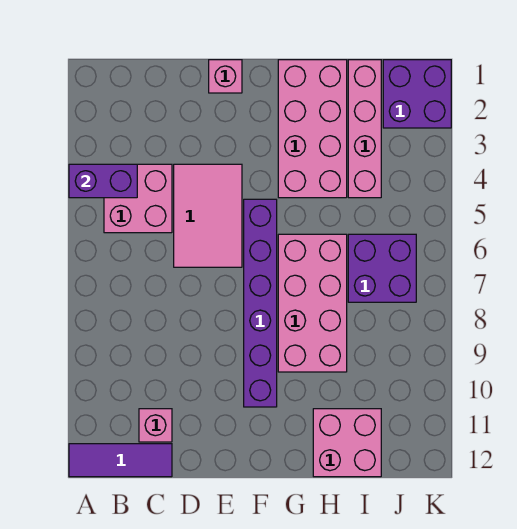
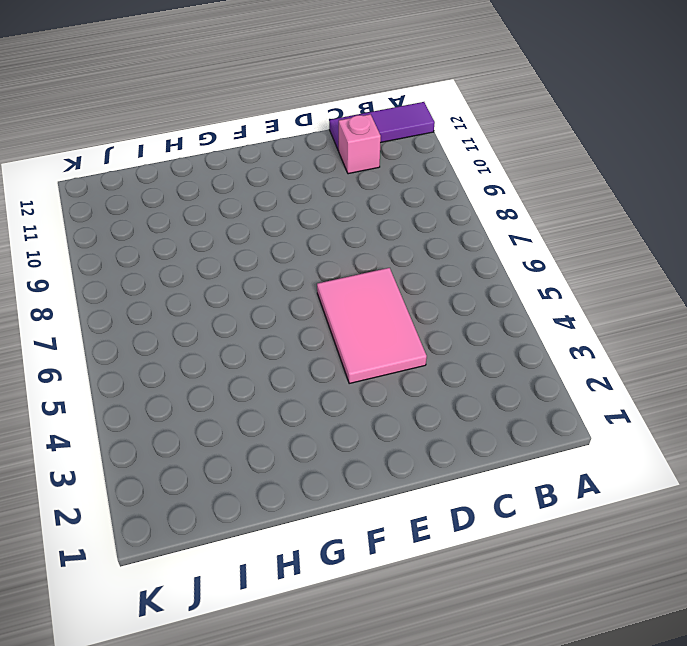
none -> pink brick B4:C5 level 1
none -> pink brick E1 level 1
none -> purple brick F5:F10 level 1

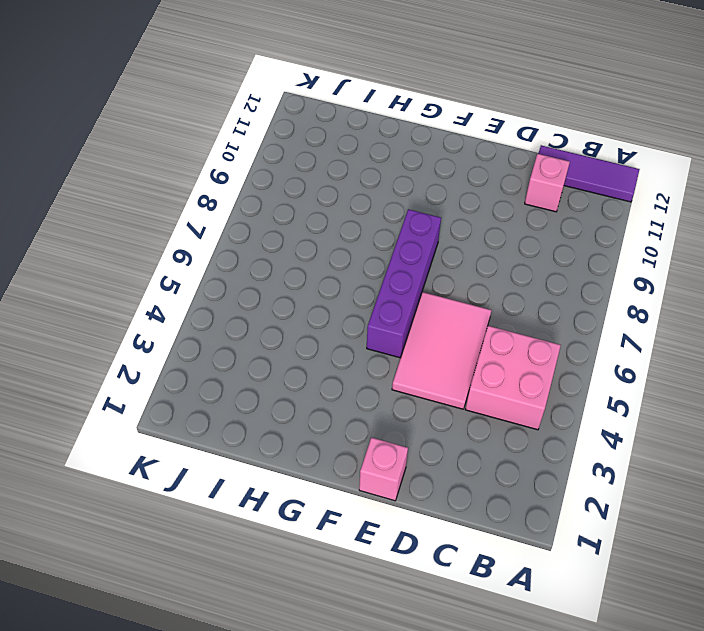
purple brick F5:F8 level 1 -> purple brick F5:F10 level 1
none -> pink brick G1:H4 level 1
none -> pink brick G6:H9 level 1
none -> pink brick H11:I12 level 1

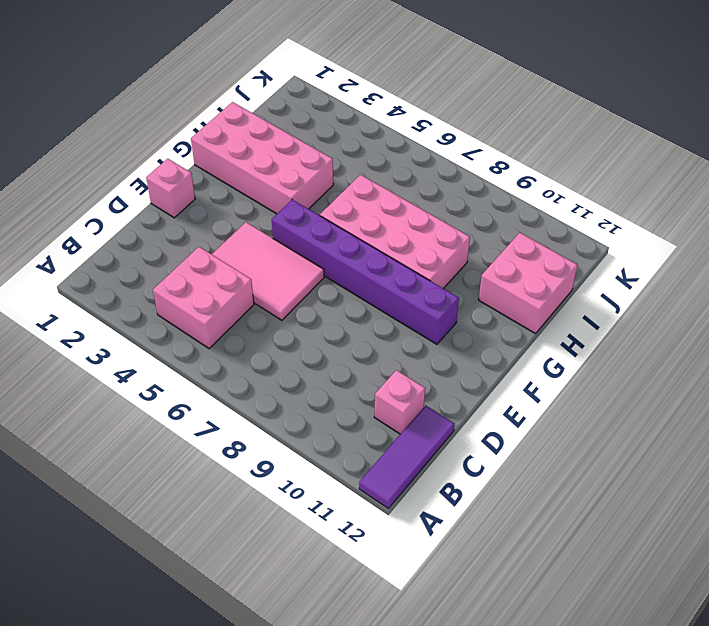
none -> pink brick I1:I4 level 1
none -> purple brick I6:J7 level 1
none -> purple brick J1:K2 level 1

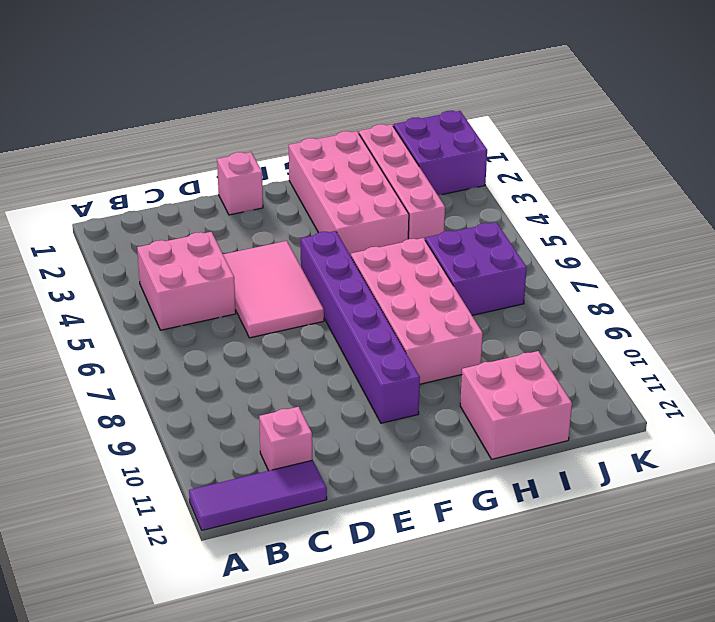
none -> purple brick A4:B4 level 2

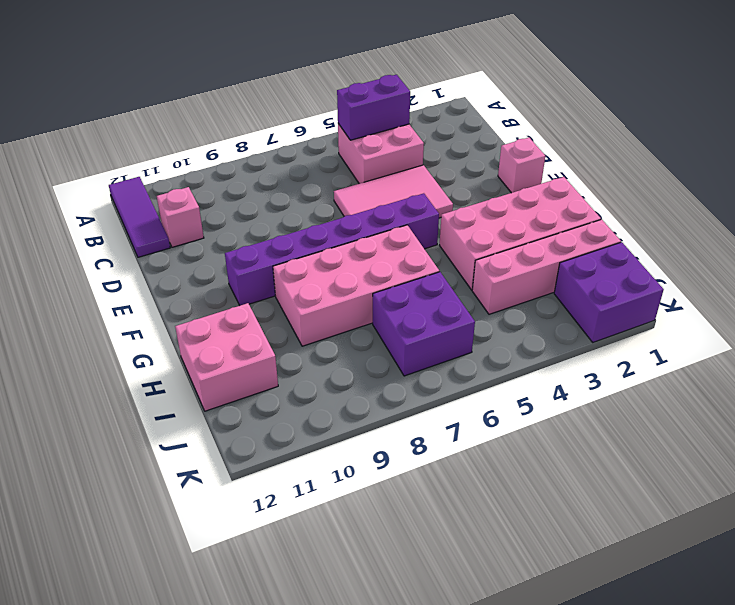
purple brick B4:B5 level 2 -> purple brick A4:B4 level 2

